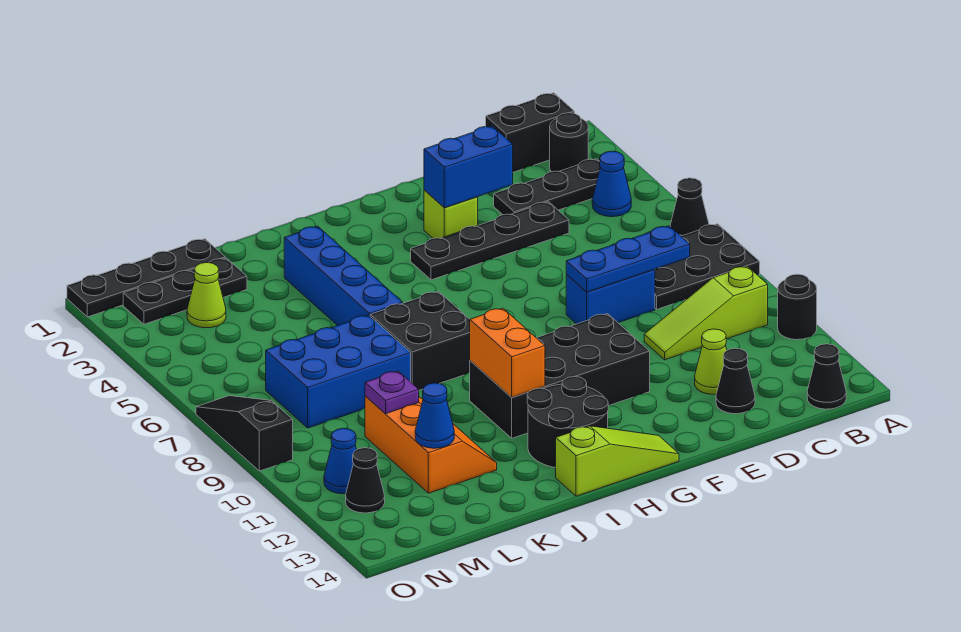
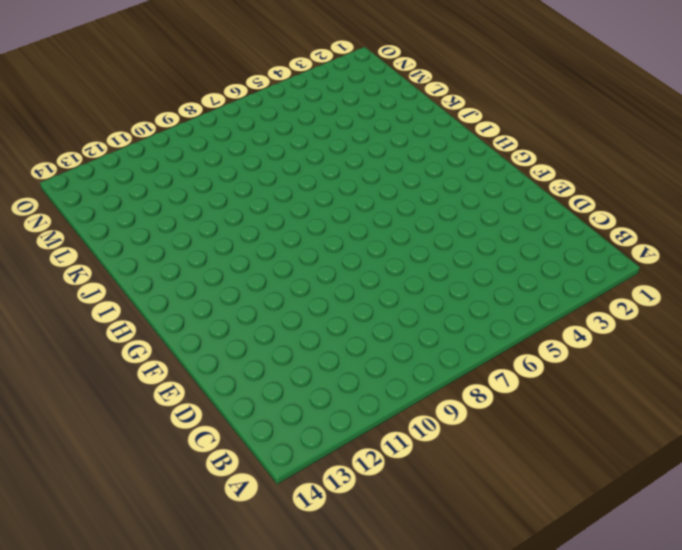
none -> black cone A6 level 1
none -> black plate A7:C8 level 1
none -> black round brick A11 level 1
none -> black brick B1:C1 level 1

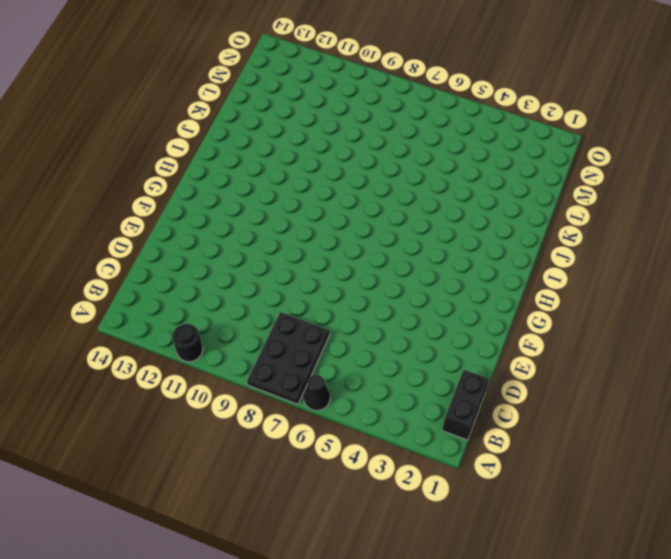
none -> black round brick B2 level 1
none -> black plate B3:D3 level 1
none -> blue cone B4 level 1
none -> lime slope B10:D10 level 1 top B

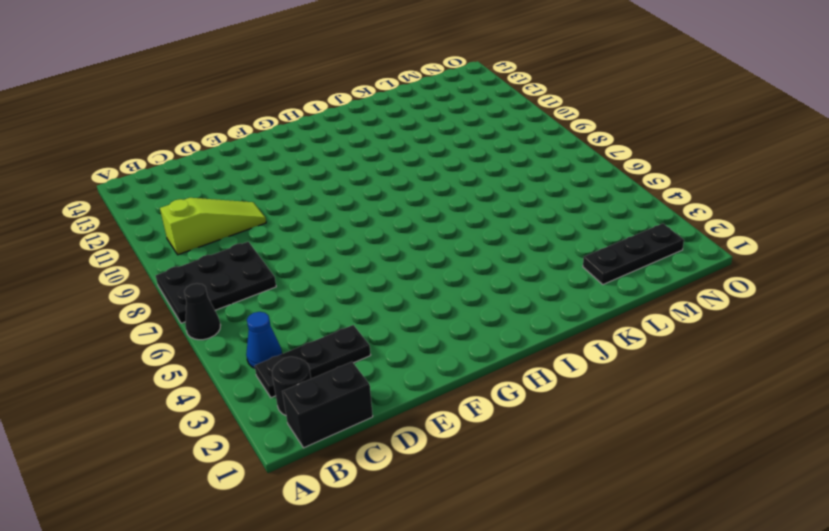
none -> black round brick A11 level 1
none -> black cone B14 level 1
none -> black plate D4:G4 level 1
none -> blue brick D8:E8 level 1

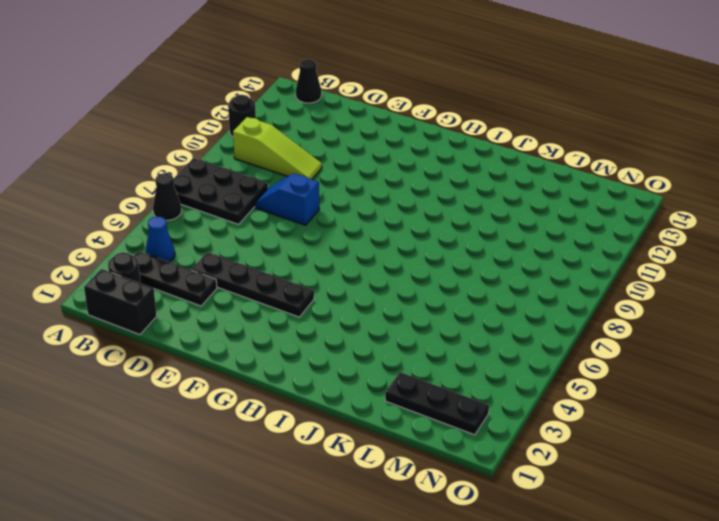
blue slope D8:E8 level 1 top E -> blue brick D8:E8 level 1
none -> lime cone D12 level 1
none -> black cone D13 level 1
none -> lime brick F3 level 1
none -> black brick F10:I11 level 1

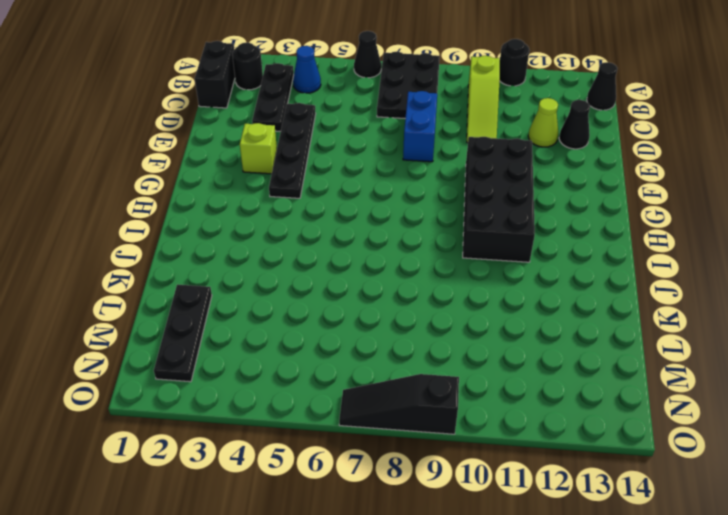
none -> lime slope G14:I14 level 1 top I
none -> black round brick H12:I13 level 1
none -> black brick I7:J8 level 1
none -> blue brick J3:J6 level 1

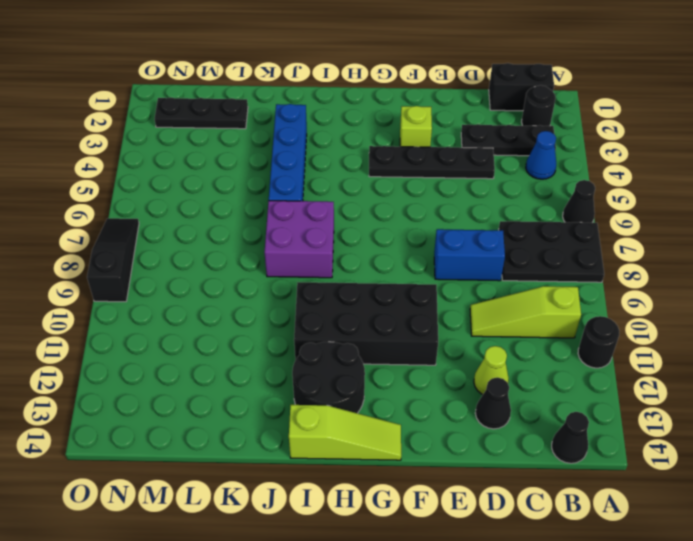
purple brick I7:J8 level 1 -> black brick I7:J8 level 1
none -> blue brick K7:M8 level 1
none -> orange slope K10:L12 level 1 top L
none -> black plate L1:O1 level 1
none -> lime cone M3 level 1

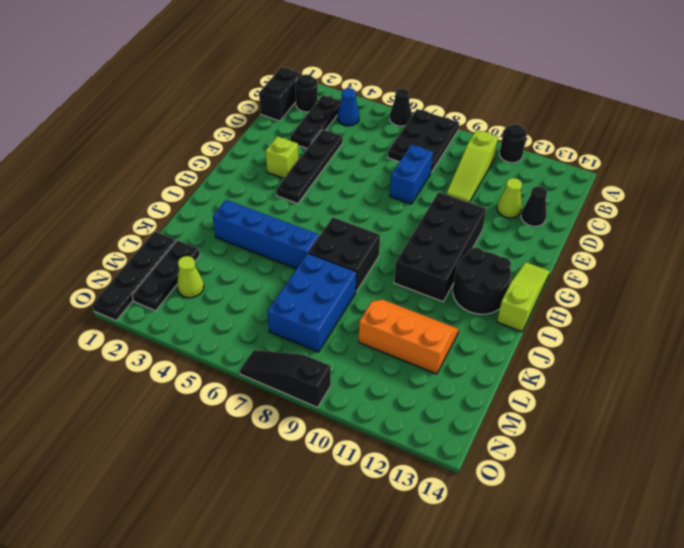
none -> black cone B14 level 1
none -> blue cone N11 level 1
none -> black cone N12 level 1
none -> blue plate C8:E8 level 2

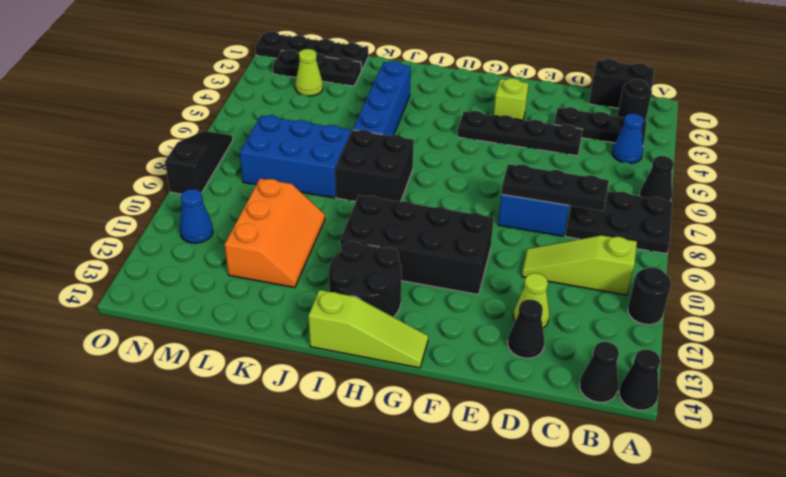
black cone A14 level 1 -> black cone N12 level 1
black plate C8:E8 level 2 -> blue plate C8:E8 level 2
none -> blue brick E3:F3 level 2
none -> orange brick I10:I11 level 2
none -> purple plate L10 level 2
none -> blue cone L12 level 2

